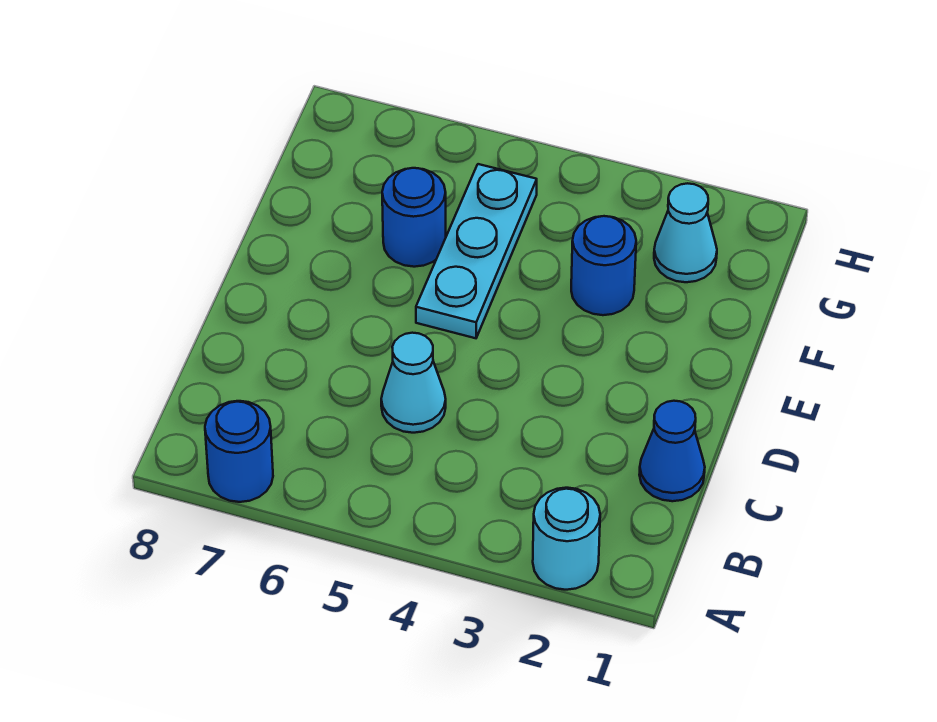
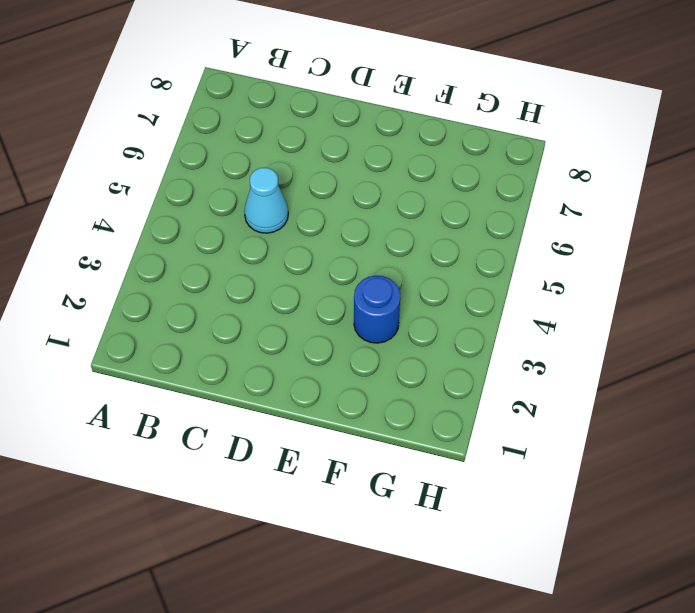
none -> cyan round brick A2 level 1
none -> blue round brick A7 level 1

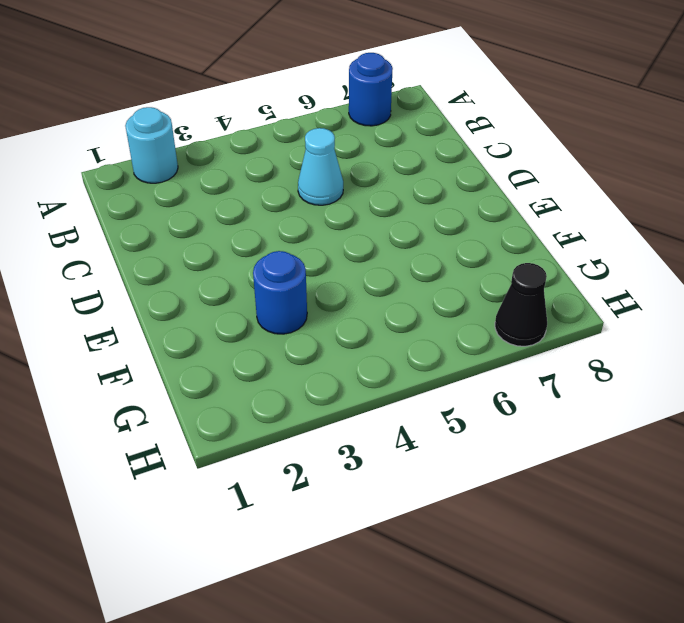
black cone H7 level 1 -> none
none -> blue cone C1 level 1
none -> cyan plate E5:G5 level 1

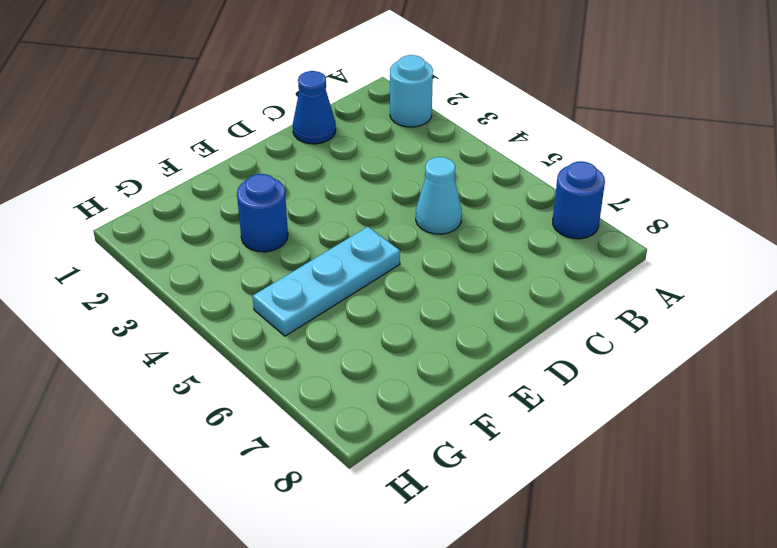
none -> blue round brick F6 level 1
none -> cyan cone G2 level 1

